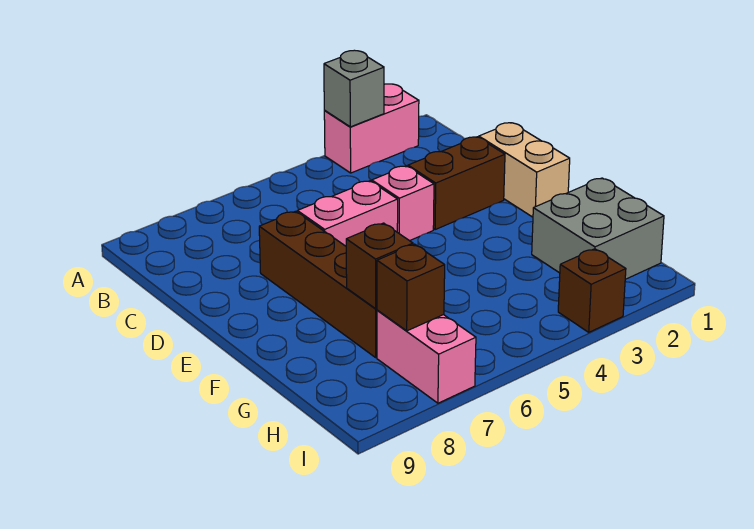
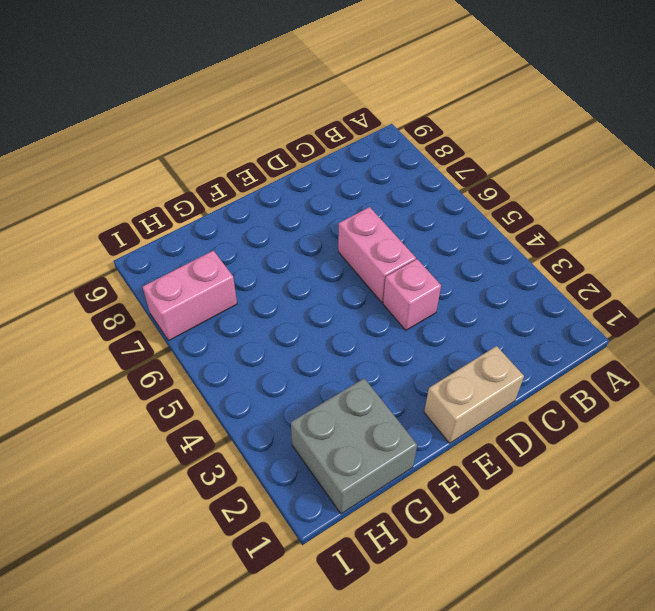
none -> pink brick A2:A3 level 1
none -> brown brick D2:D3 level 1
none -> brown brick D7:G7 level 1

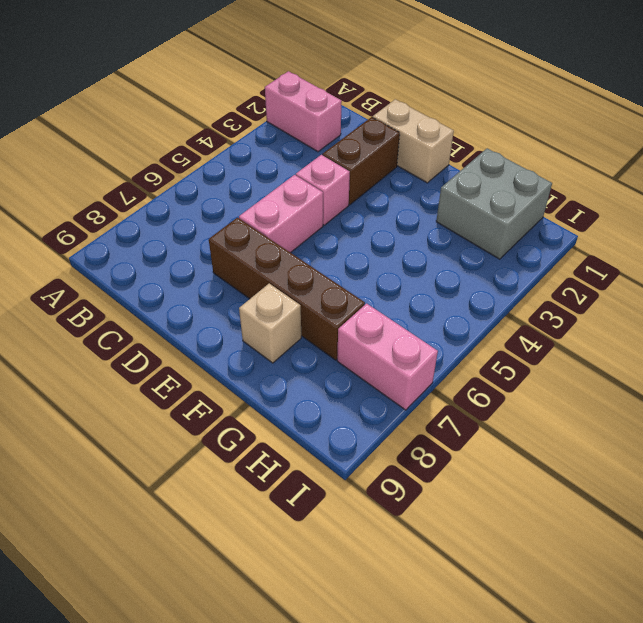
pink brick A2:B2 level 1 -> pink brick A2:A3 level 1
tan brick F8 level 1 -> none
none -> brown brick I3 level 1
none -> grey brick A3 level 2
none -> brown brick G7 level 2

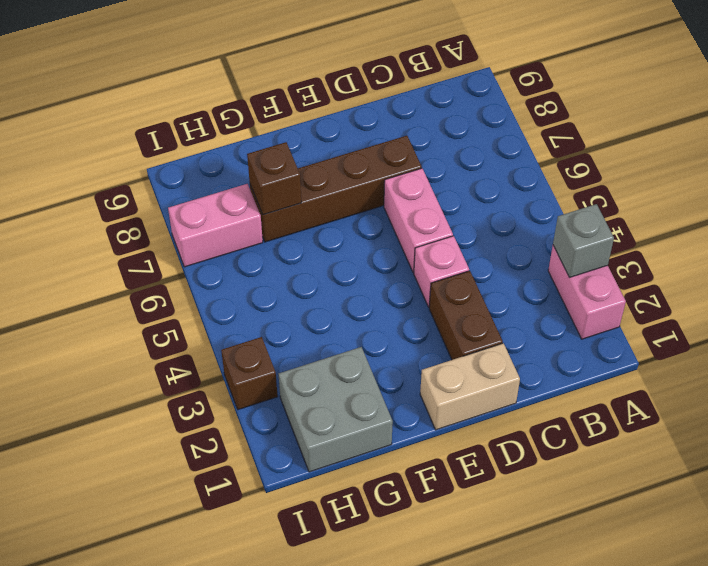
none -> brown brick H7 level 2

